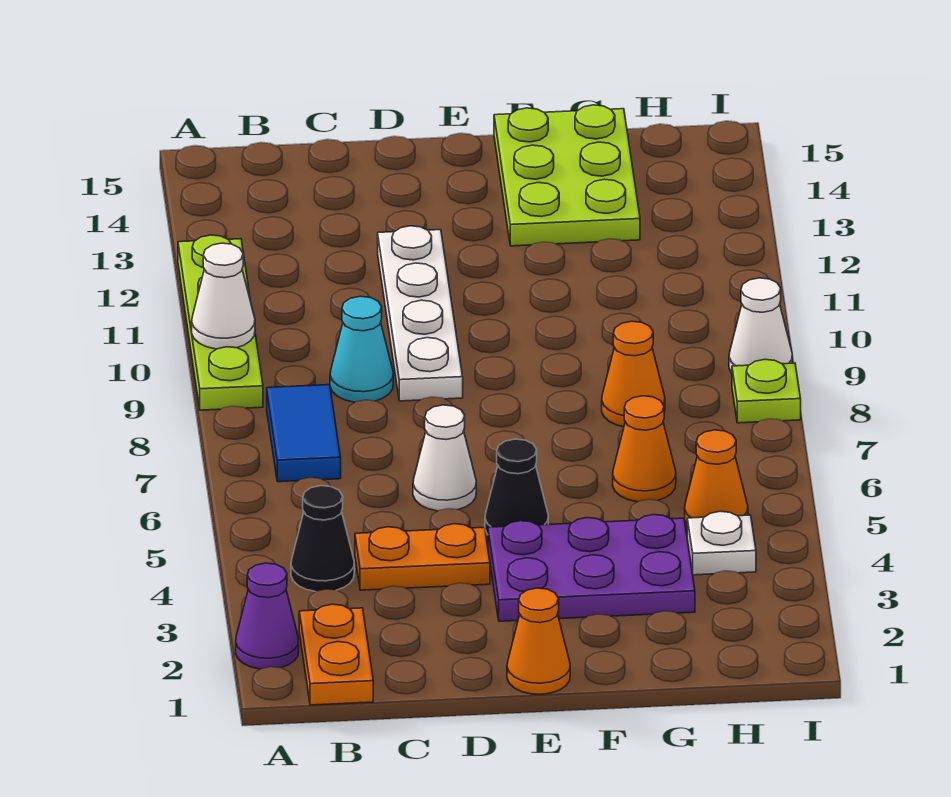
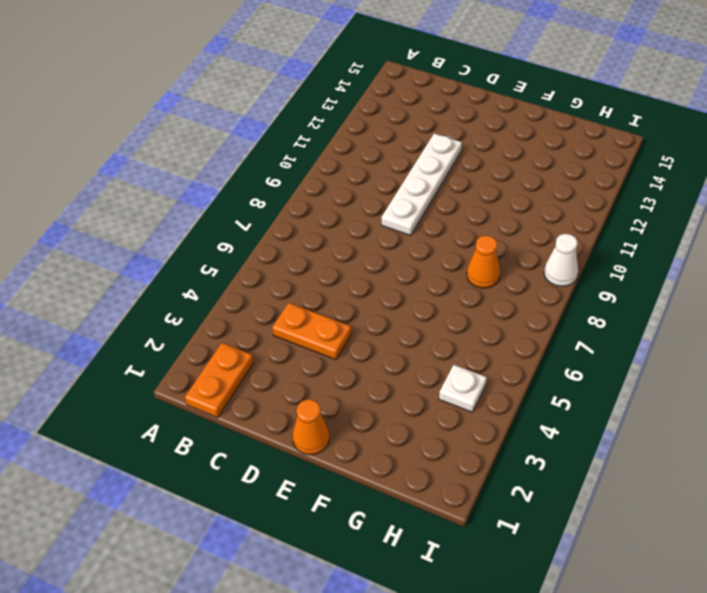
none -> purple cone A2 level 1
none -> lime plate A9:A12 level 1
none -> black cone B4 level 1

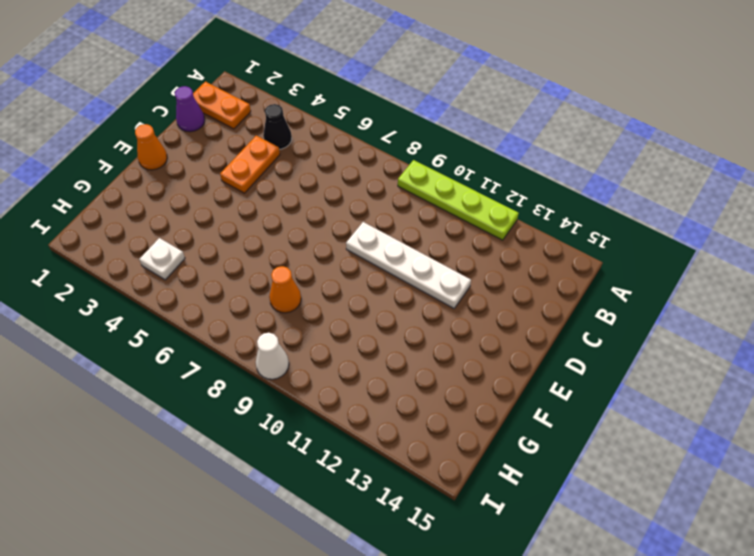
purple cone C1 level 1 -> purple cone A2 level 1
none -> blue tile B7:B8 level 1
none -> cyan cone C9 level 1
none -> white cone D6 level 1

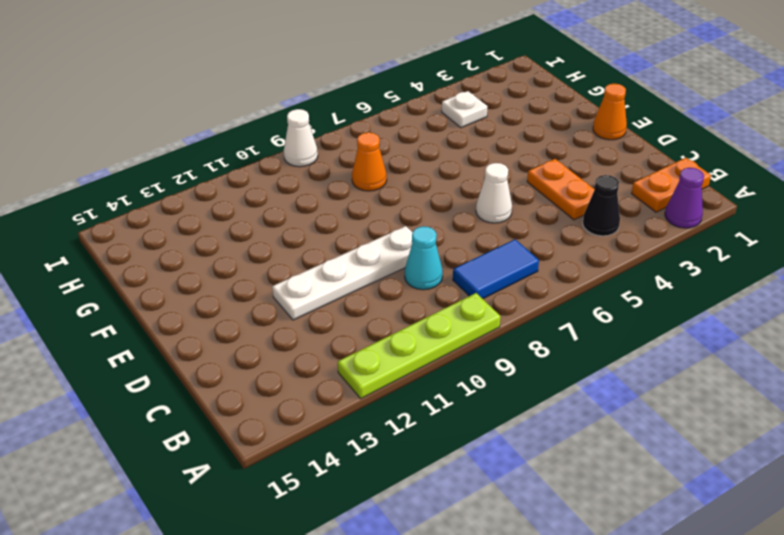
none -> purple plate E3:G4 level 1
none -> black cone E5 level 1
none -> lime plate F13:G15 level 1

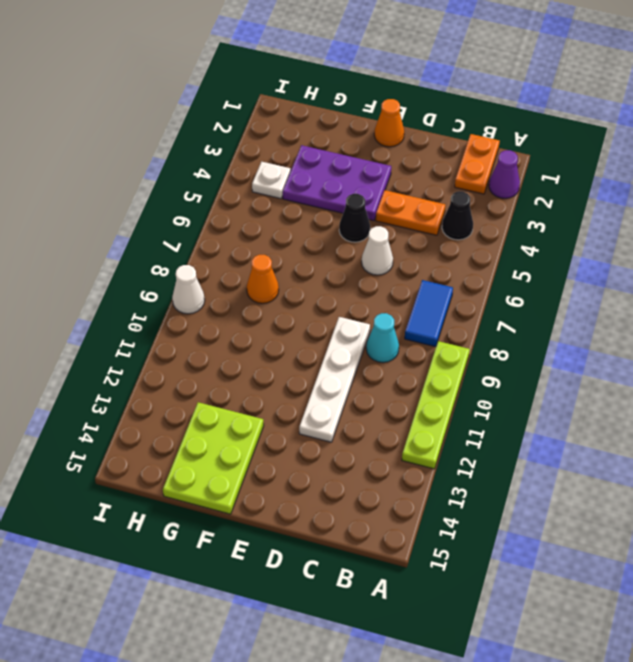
none -> orange cone G6 level 1
none -> orange cone H5 level 1
none -> lime plate I8 level 1

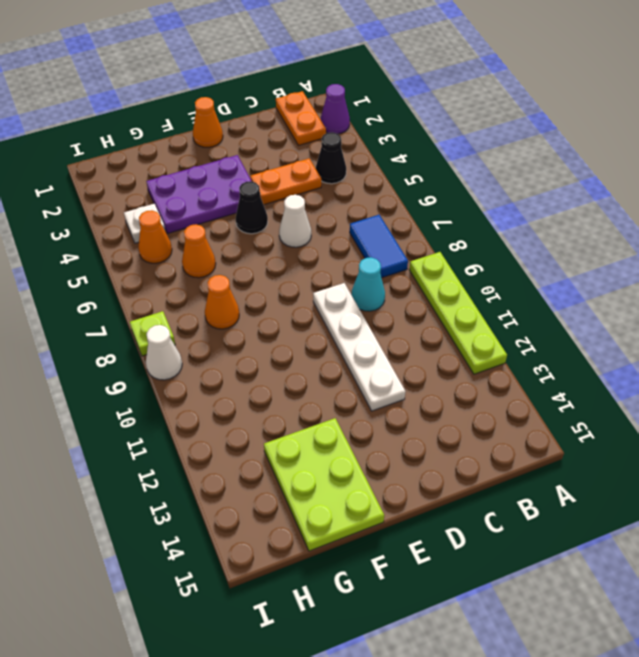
none -> white cone A10 level 2

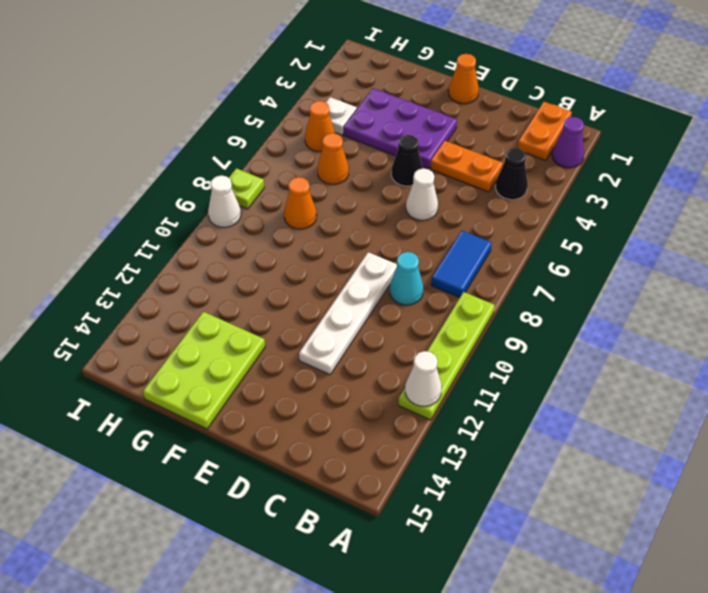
white cone A12 level 2 -> white cone A10 level 2

